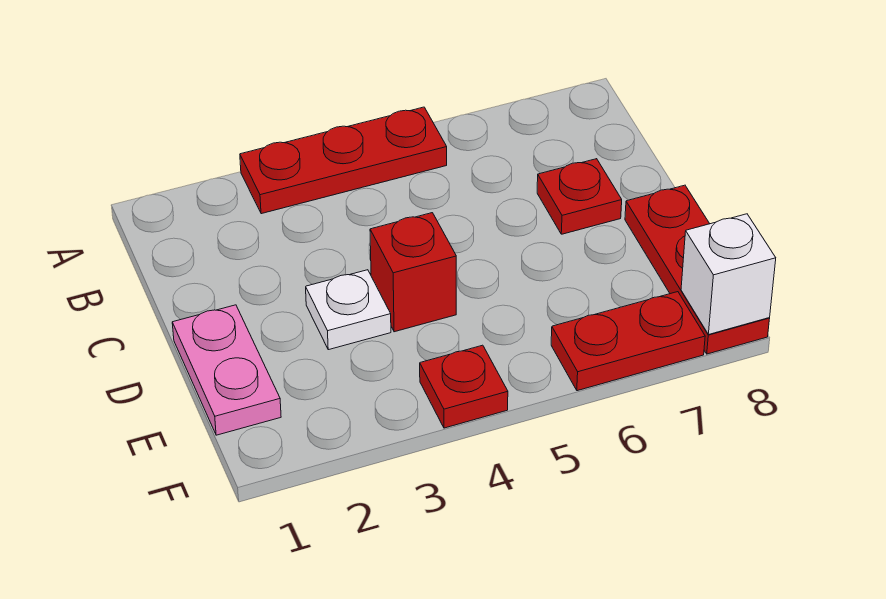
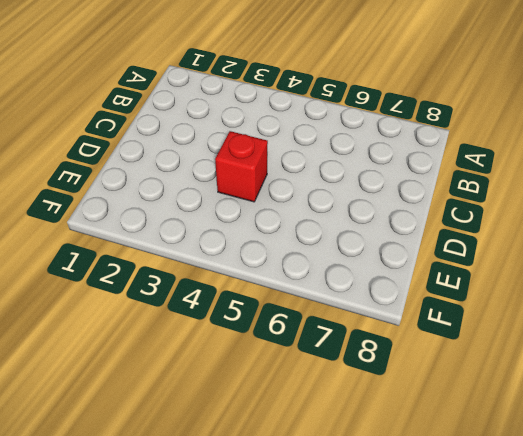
none -> red plate A3:A5 level 1
none -> red plate C7 level 1

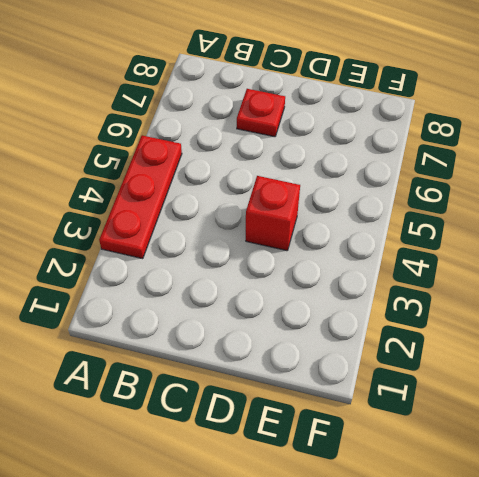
none -> pink plate D1:E1 level 1
none -> white plate D3 level 1

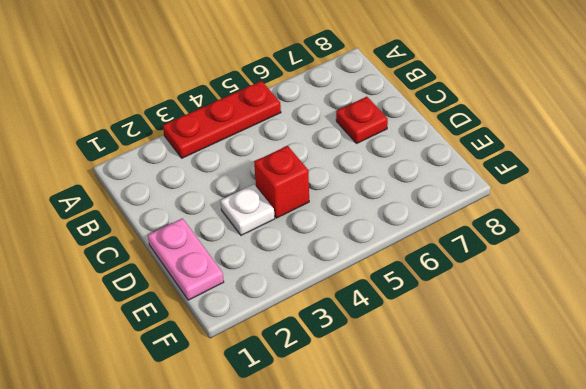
none -> red plate D8:F8 level 1
none -> red plate F4 level 1

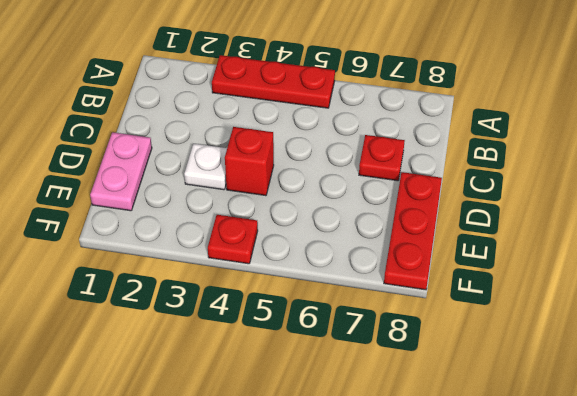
none -> red plate F6:F7 level 1
none -> white brick F8 level 2

